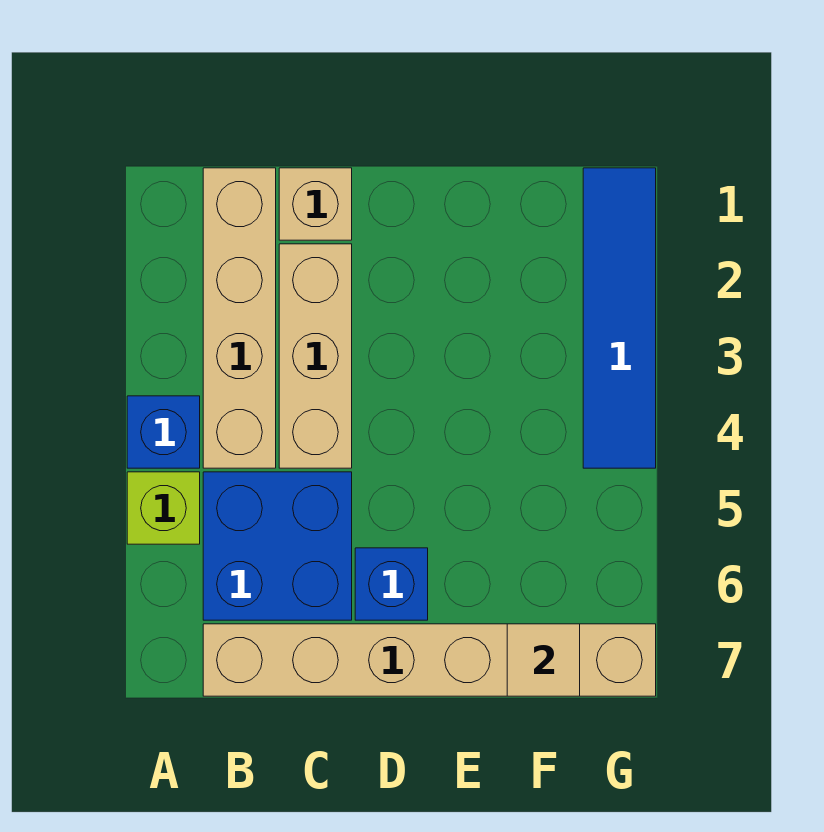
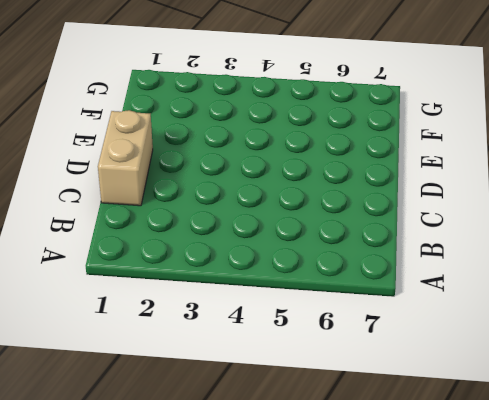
tan brick C1:D1 level 1 -> tan brick C1 level 1
none -> blue brick A4 level 1
none -> lime brick A5 level 1

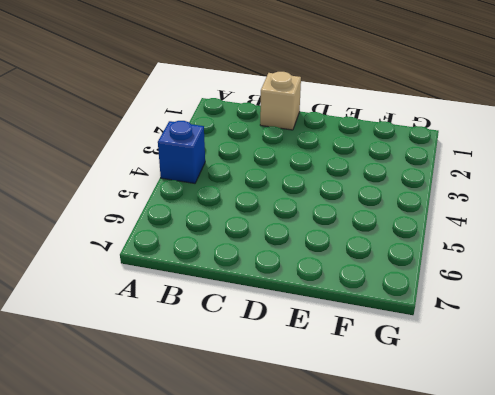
none -> lime brick A5 level 1
none -> tan brick B1:B4 level 1

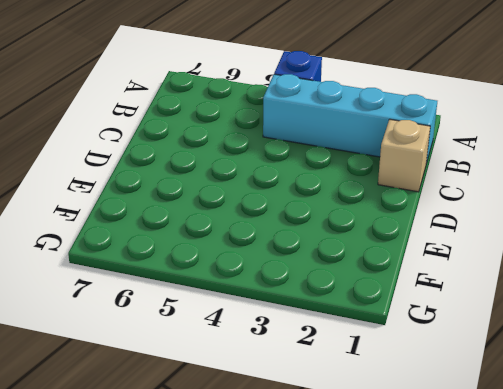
cyan brick B1:B4 level 1 -> tan brick B1:B4 level 1
none -> lime brick A5 level 1
none -> blue brick B5:C6 level 1

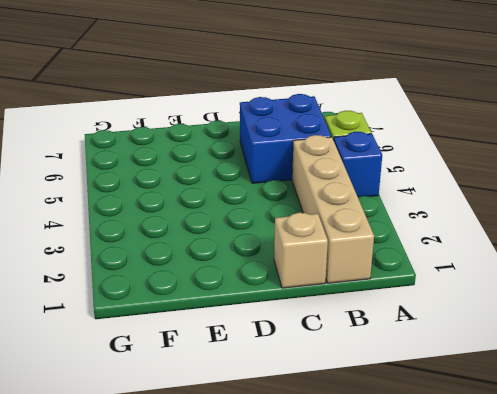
none -> tan brick B7:G7 level 1
none -> tan brick C2:C4 level 1

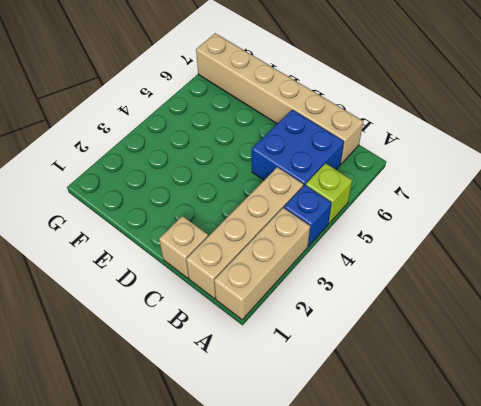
tan brick A1:A3 level 1 -> tan brick C2:C4 level 1
none -> blue brick D6 level 1
none -> blue tile G1:G4 level 1

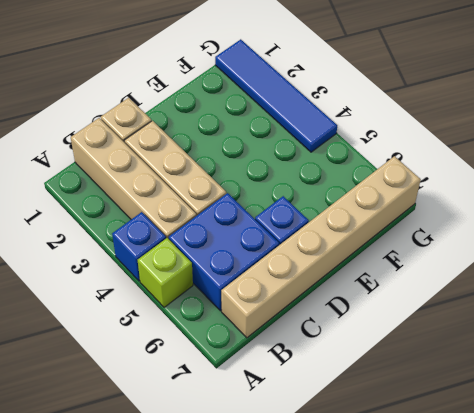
none -> tan tile F7 level 2

